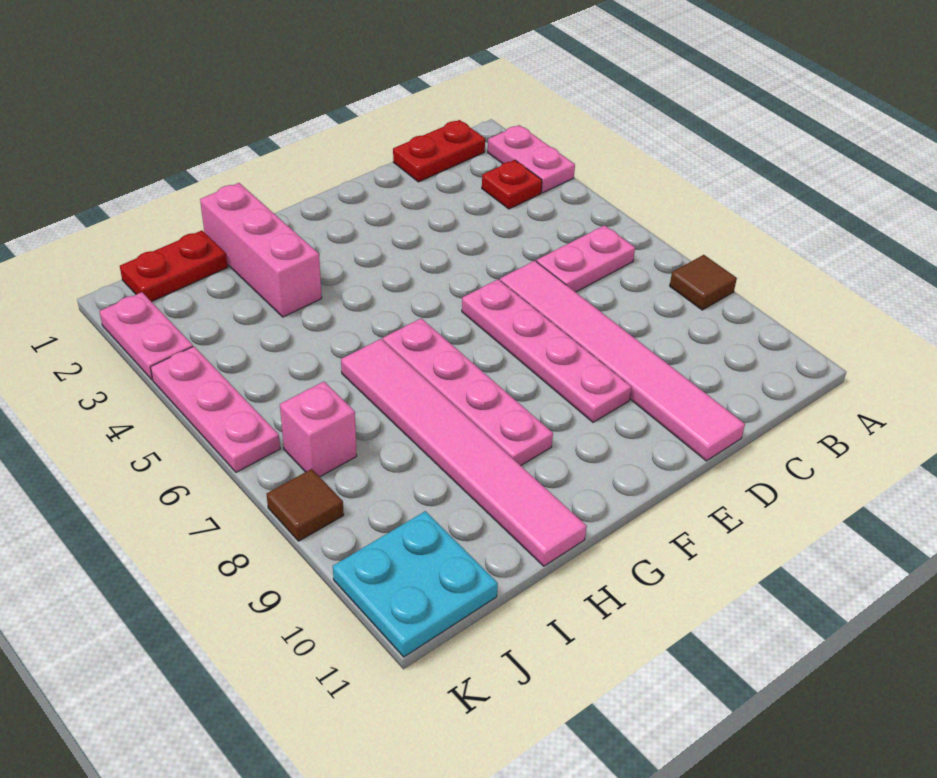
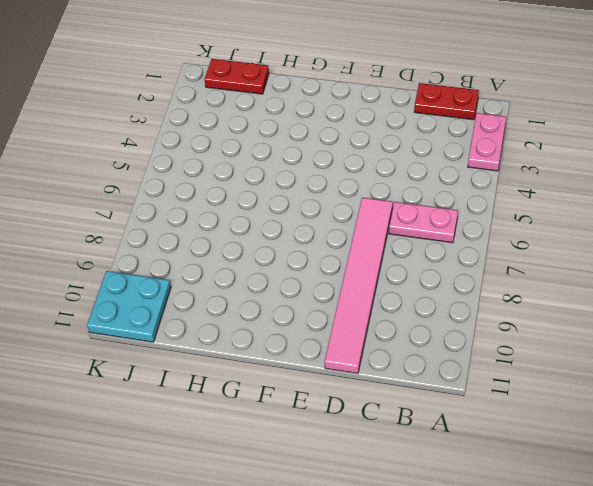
none -> brown tile A8 level 1
none -> red plate B3 level 1
none -> pink plate E6:E9 level 1

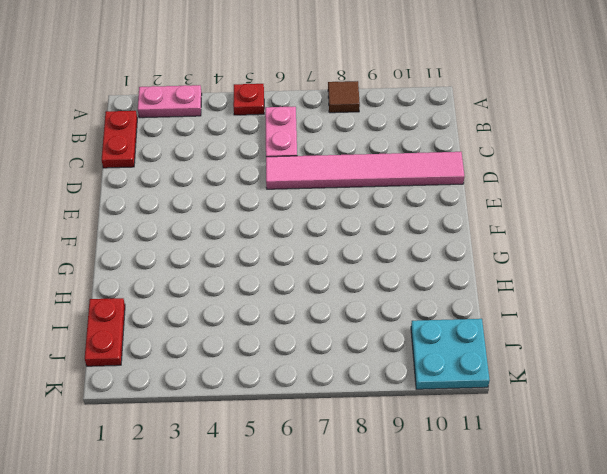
red plate A5 level 1 -> red plate B3 level 1
none -> pink plate E6:E9 level 1
none -> pink plate G6:G9 level 1
none -> pink brick H1:H3 level 1

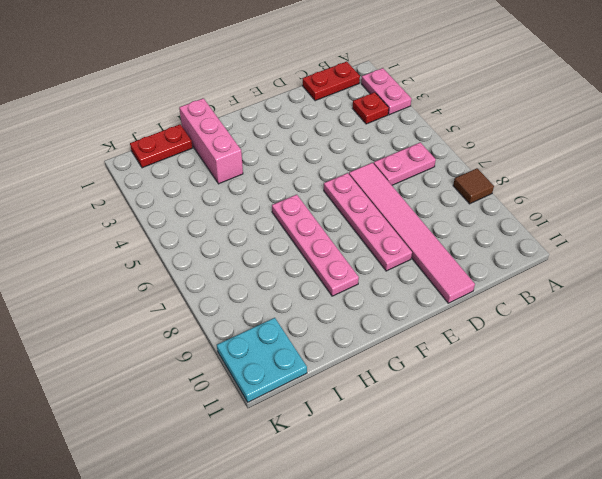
none -> pink tile H6:H11 level 1
none -> pink brick J7 level 1
none -> pink plate K2:K3 level 1

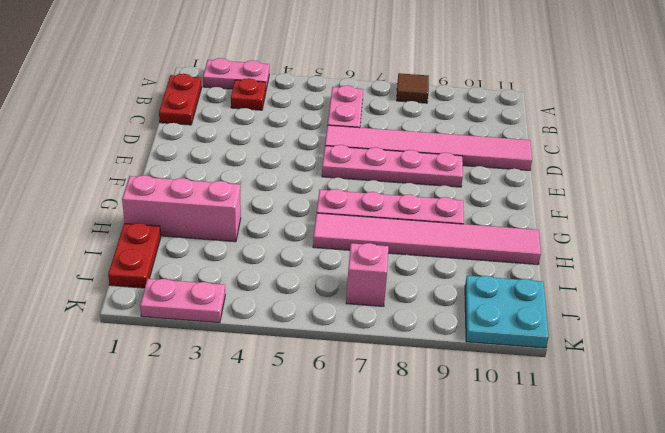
none -> pink plate K4:K6 level 1
none -> brown tile K8 level 1

